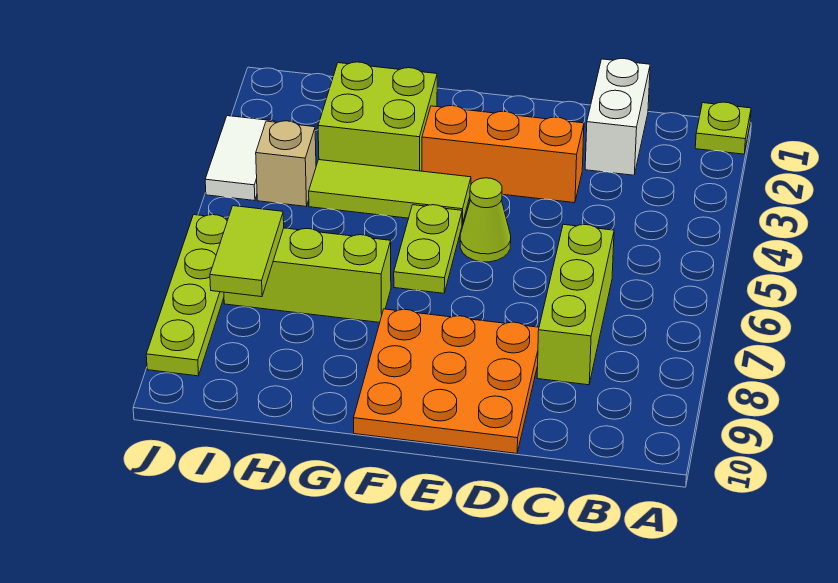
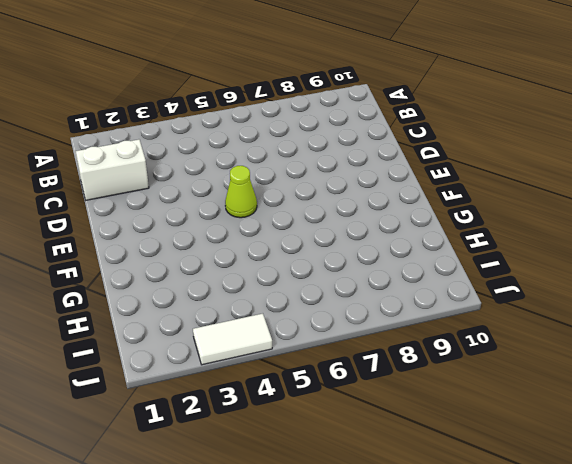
none -> lime plate A1 level 1
none -> lime brick C6:C8 level 1
none -> orange brick D3:F3 level 1

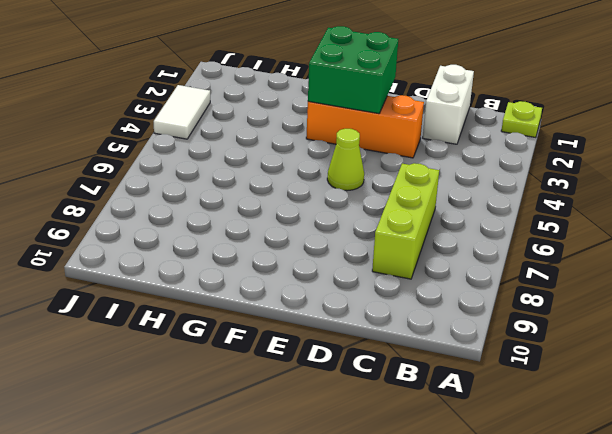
green brick E2:F3 level 2 -> none
none -> orange plate D8:F10 level 1
none -> lime tile F4:H4 level 1
none -> lime plate F5:F6 level 1

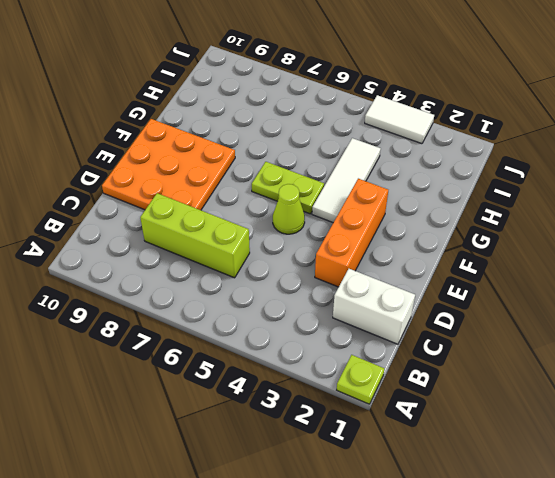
white tile F4:H4 level 1 -> lime tile F4:H4 level 1
none -> lime brick G2:H3 level 1
none -> lime brick G7:I7 level 1
none -> tan brick I4 level 1

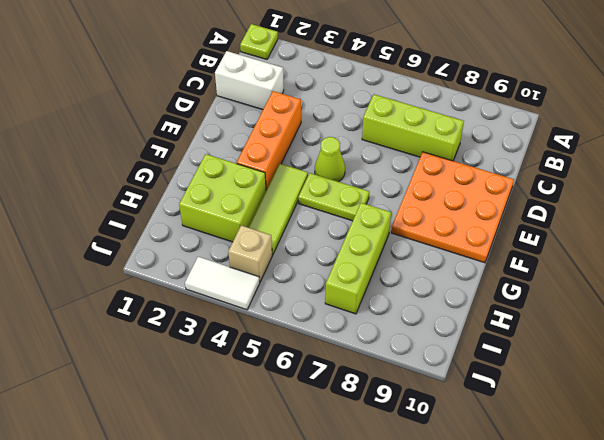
none -> lime plate J6:J9 level 1
none -> lime tile I7:I8 level 2

